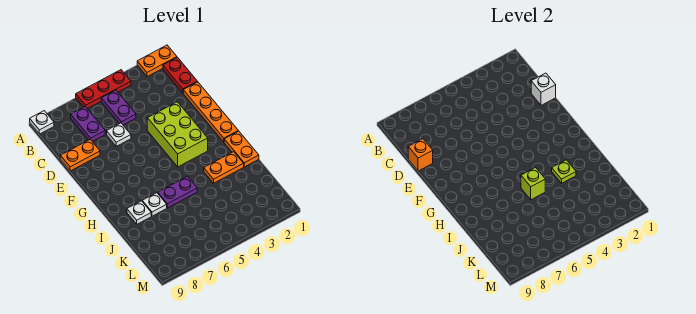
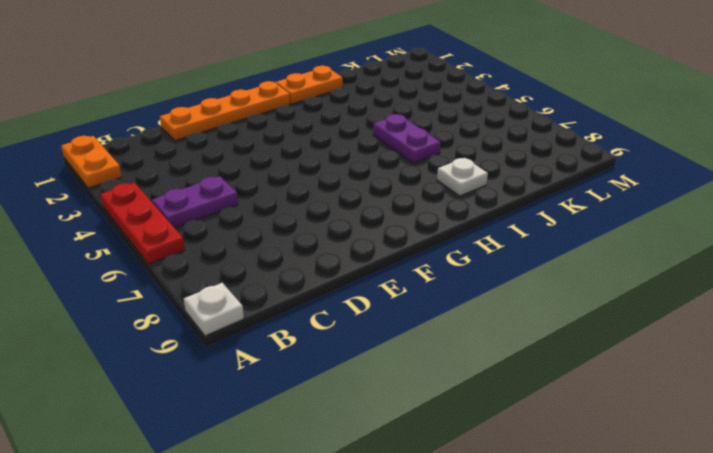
none -> red plate B1:C1 level 1
none -> purple plate B7:C7 level 1
none -> white plate D6 level 1

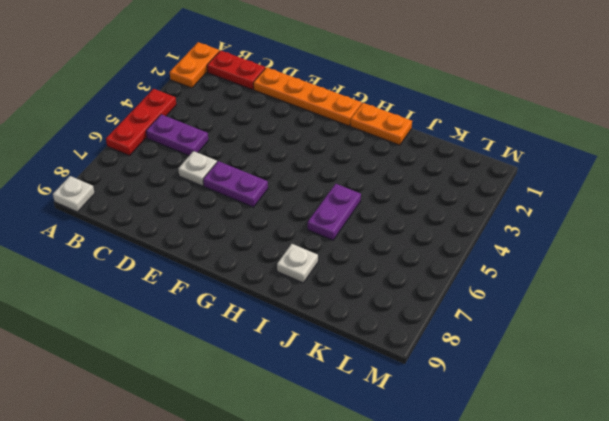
purple plate E6:F6 level 1 -> purple plate B7:C7 level 1
none -> orange plate D8:D9 level 1
none -> lime brick E3:G4 level 1
none -> orange plate I2:I3 level 1

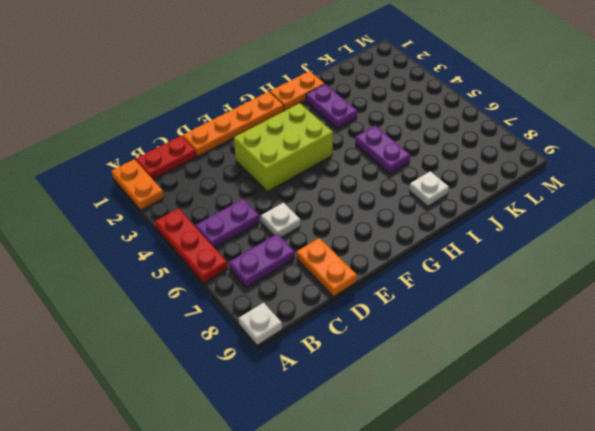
purple plate I2:I3 level 1 -> orange plate I2:I3 level 1
none -> white plate I7 level 1
none -> white brick D1 level 2
none -> orange brick D9 level 2

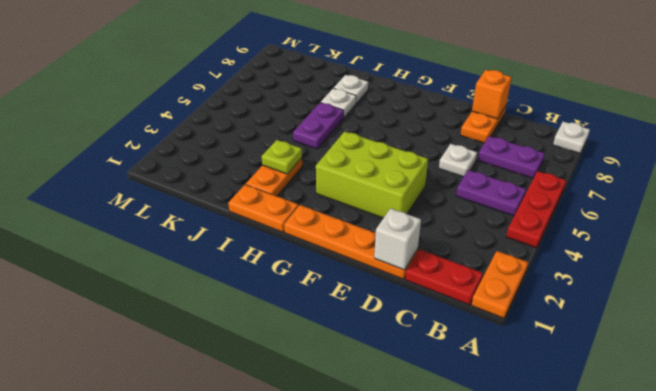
none -> lime brick I5 level 2

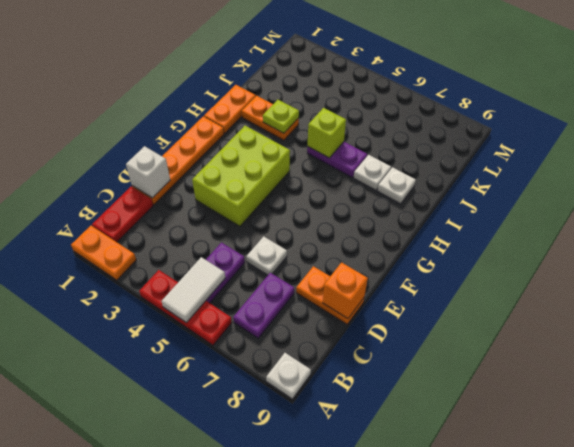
white tile A5:B5 level 2 -> none

